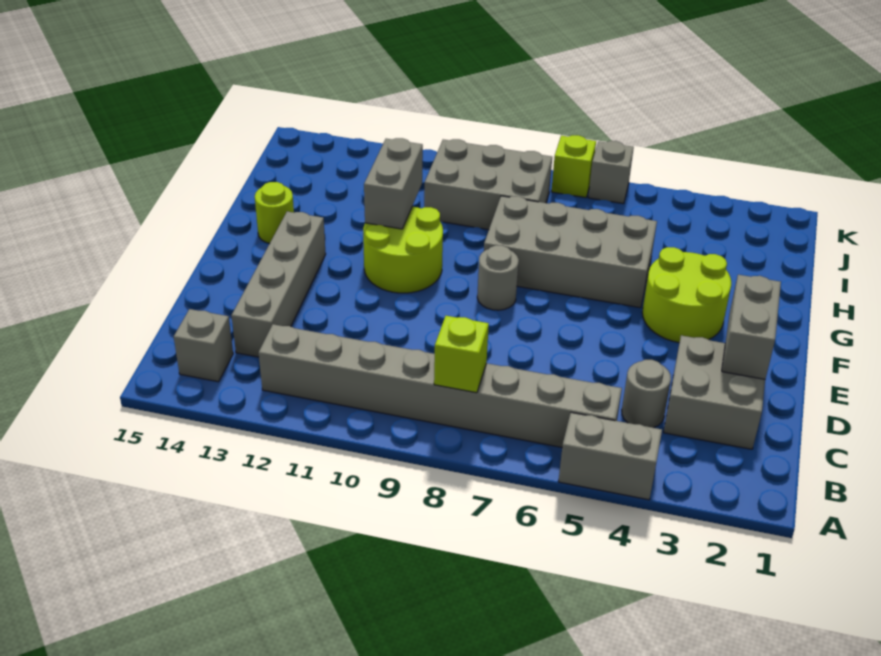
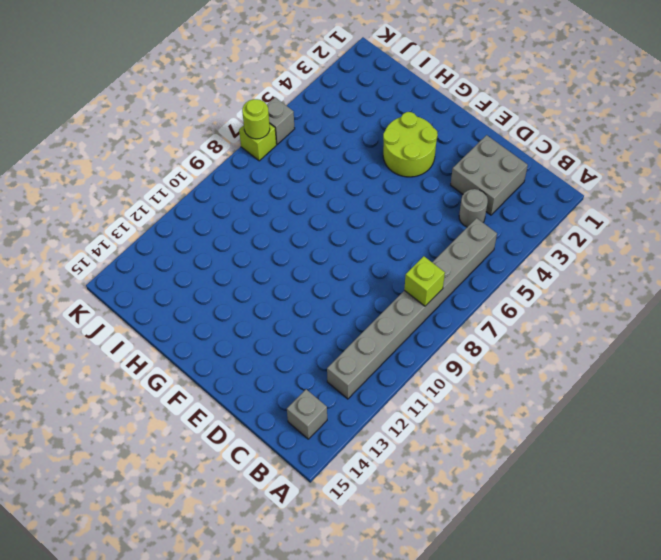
lime round brick K7 level 2 -> lime round brick G14 level 1
none -> grey brick A4:A5 level 1
none -> grey brick C13:F13 level 1
none -> grey round brick F8 level 1

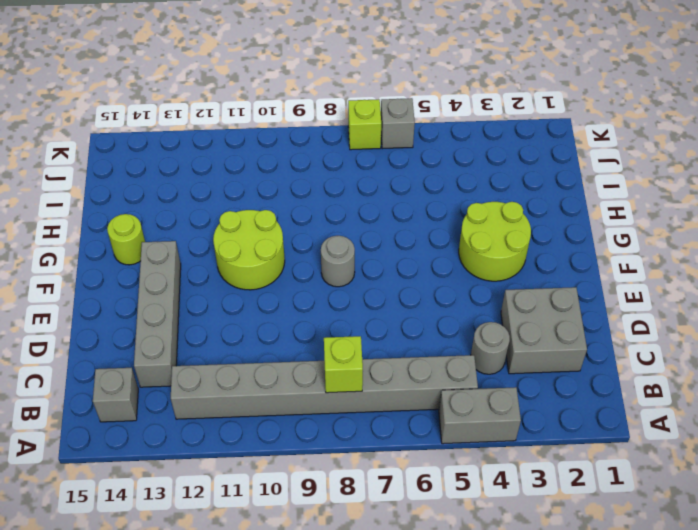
none -> grey brick G5:H8 level 1
none -> grey brick I8:J10 level 1
none -> grey brick D2:E2 level 2

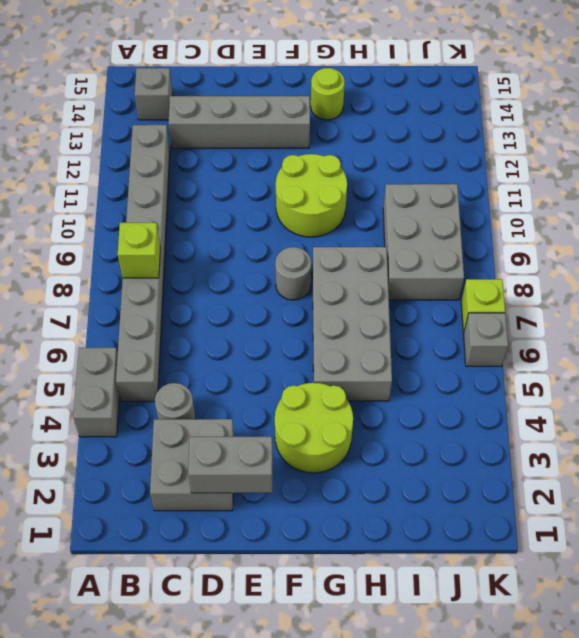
none -> grey brick G11:H11 level 2

